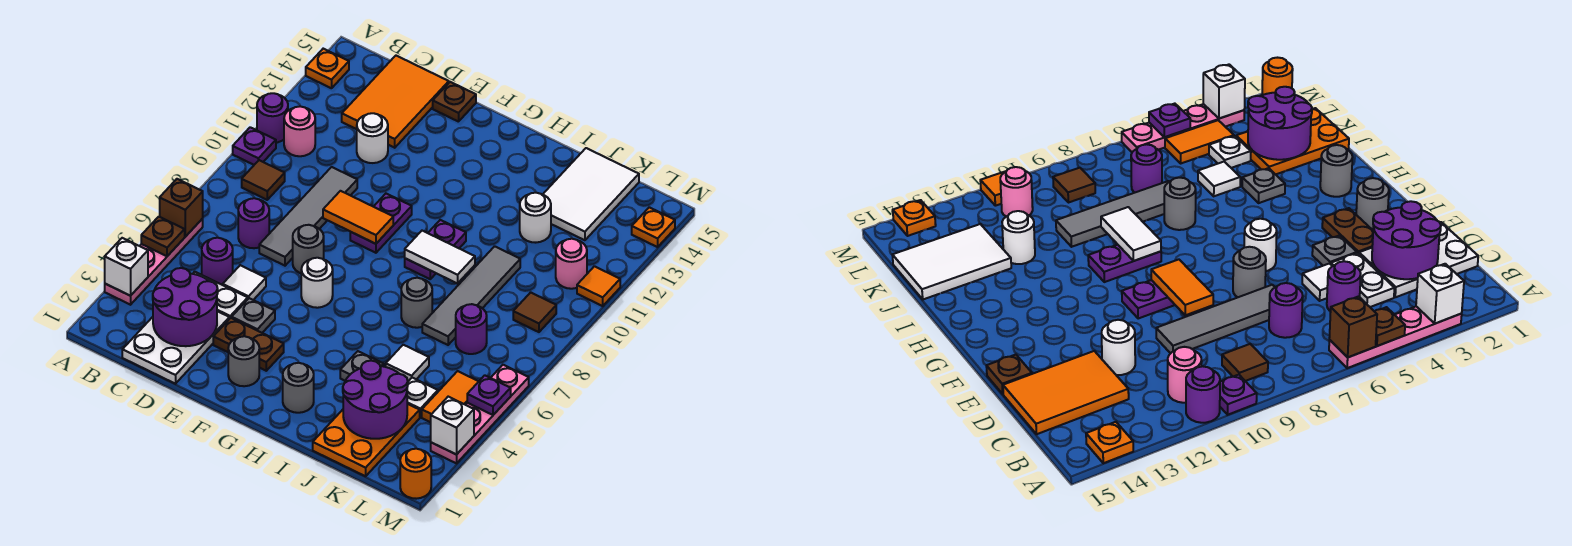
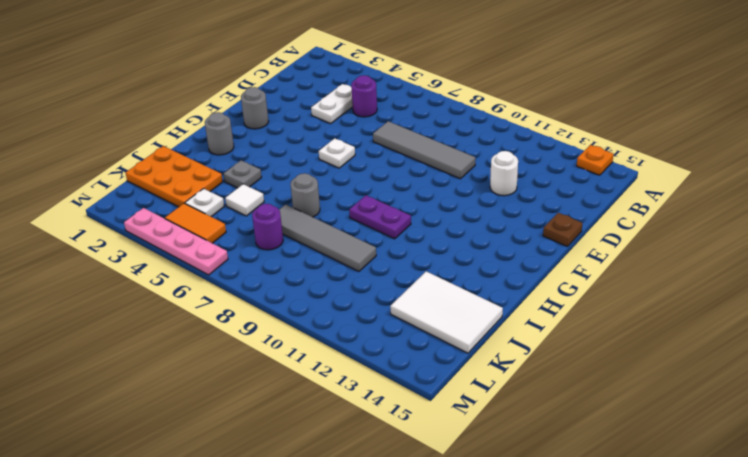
white plate F6 level 1 -> white round brick F6 level 1
none -> pink plate A3:A6 level 1
none -> purple plate A10 level 1
none -> purple round brick A11 level 1
none -> brown tile B9 level 1

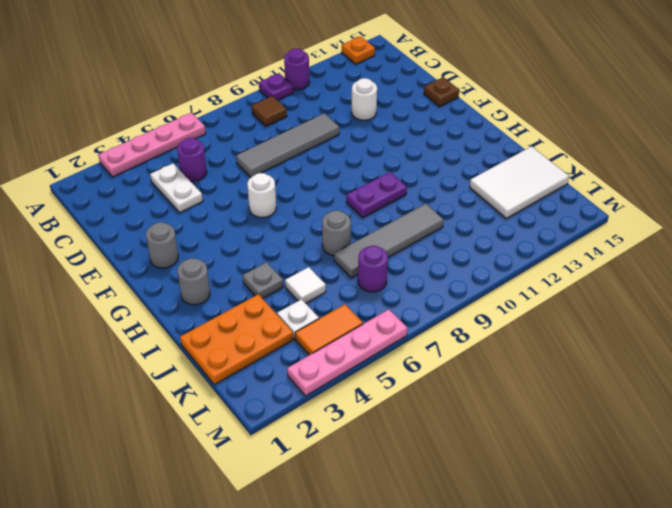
none -> pink round brick B11 level 1
none -> white plate C1:D3 level 1
none -> purple round brick C7 level 1
none -> orange tile C13:D15 level 1

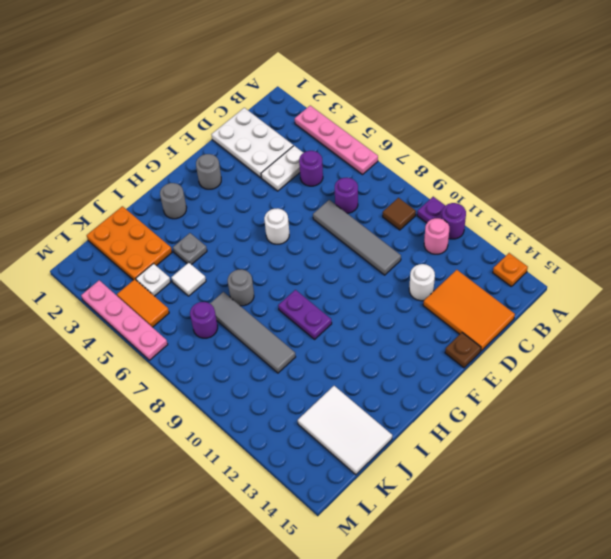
none -> white tile D5 level 1
none -> brown plate E3:F3 level 1
none -> grey plate E4 level 1
none -> grey round brick E7 level 1

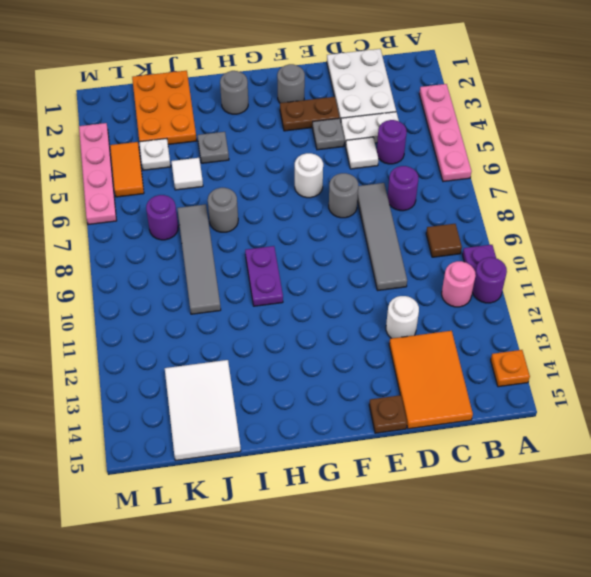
none -> purple plate F9:F10 level 1
none -> white round brick J12 level 1
none -> brown tile L9 level 1
none -> pink round brick L11 level 1

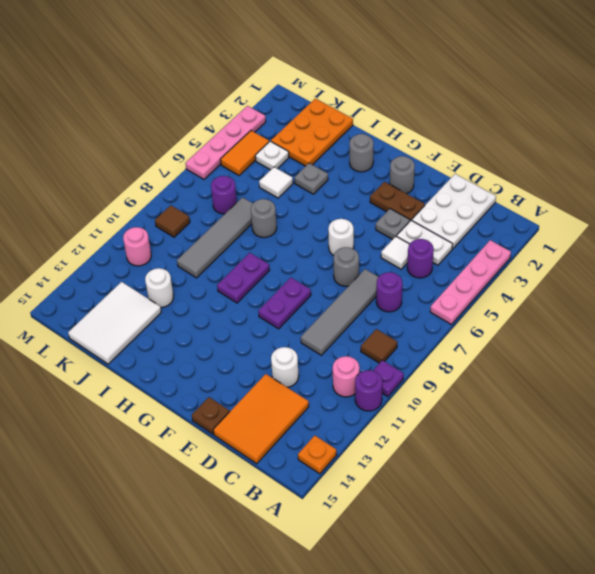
none -> orange round brick M1 level 1
none -> orange tile M11 level 1
none -> orange plate M14 level 1
none -> white brick A3 level 2

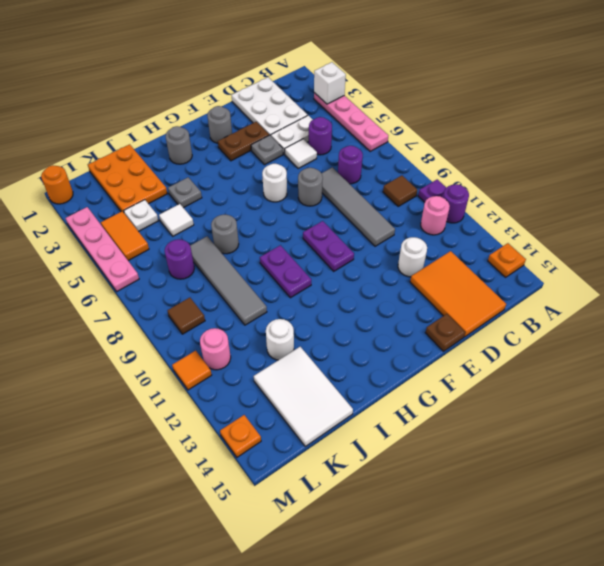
none -> brown plate A5 level 2
none -> brown brick A6 level 2
none -> purple round brick C2:D3 level 2
none -> orange tile E9:F9 level 2

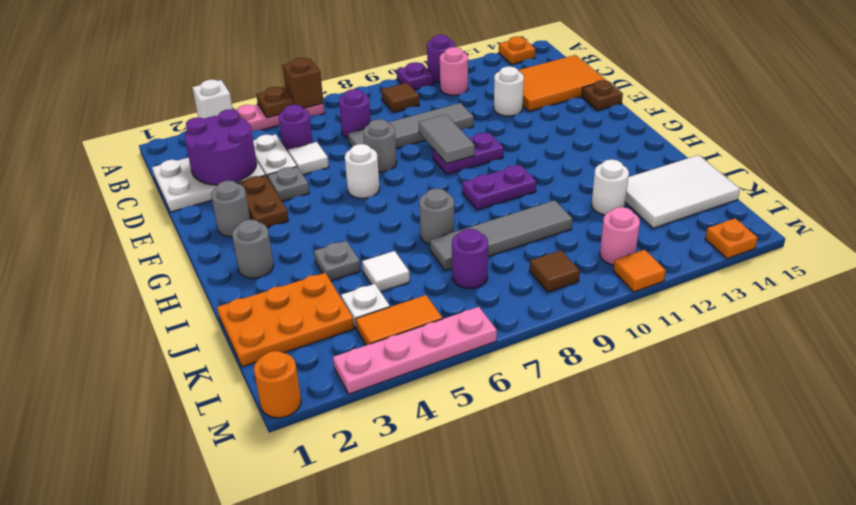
grey tile E9:F9 level 2 -> orange tile E9:F9 level 2
none -> white tile H9:I9 level 2
none -> purple round brick J2:K3 level 2
none -> white brick M3 level 2
none -> purple plate M5 level 2

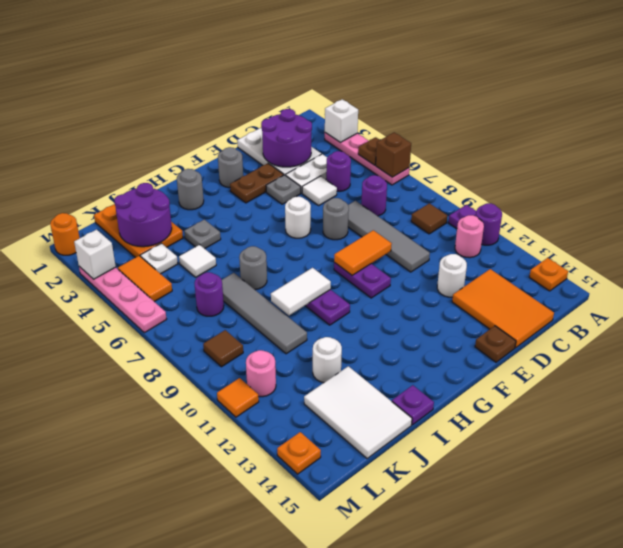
purple plate I15 level 1 -> purple plate M5 level 2

